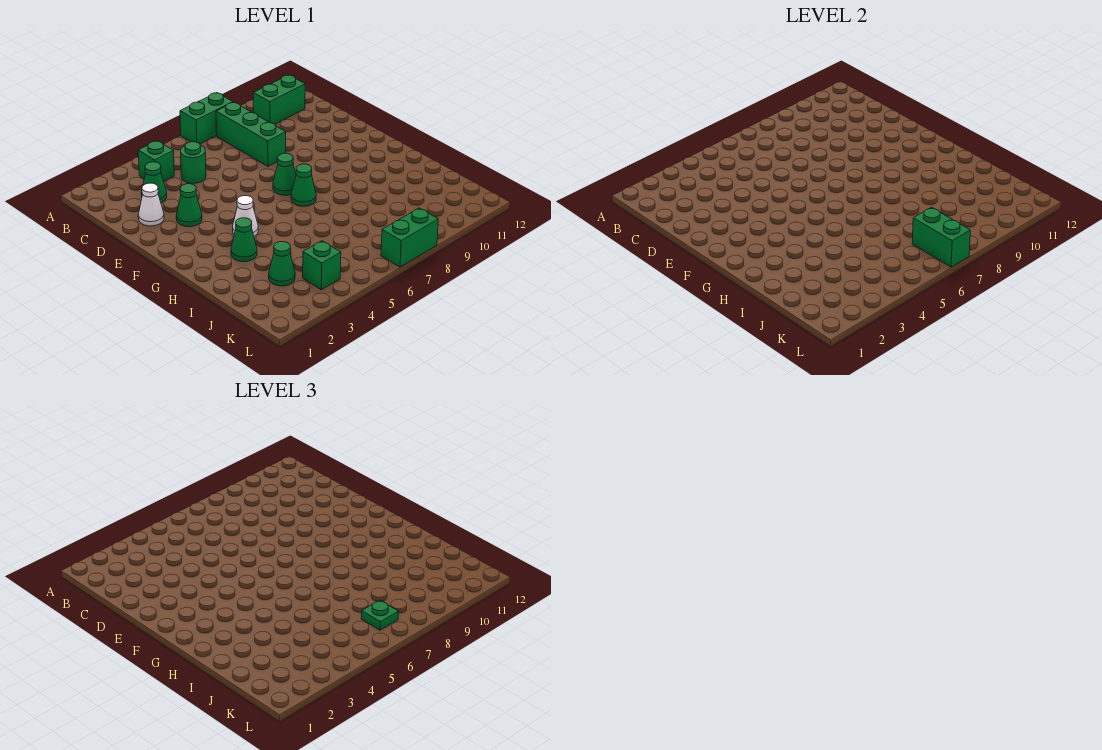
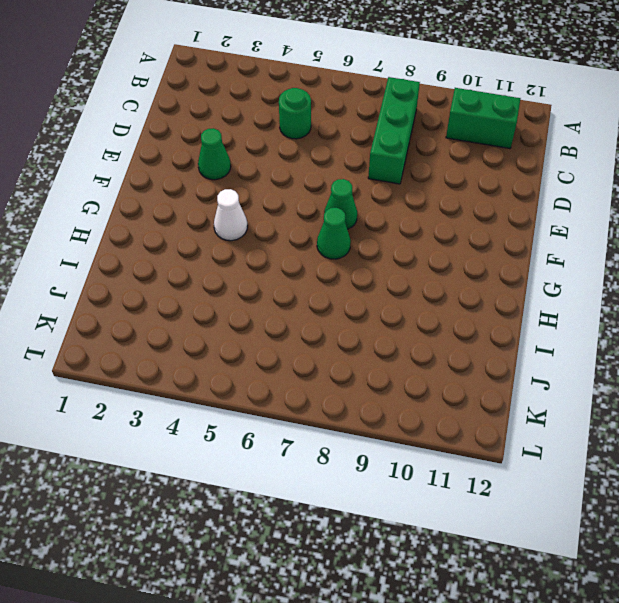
none -> green brick A7:A8 level 1
none -> green brick B4 level 1
none -> green cone C3 level 1

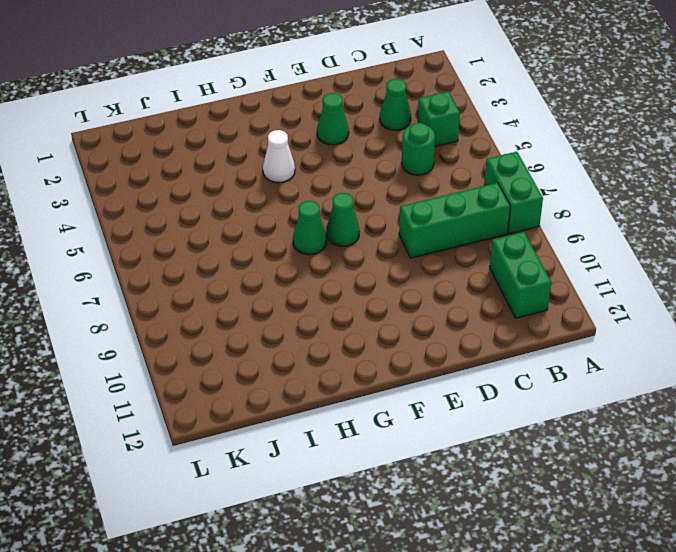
none -> white cone D2 level 1
none -> green cone H3 level 1
none -> green cone J3 level 1

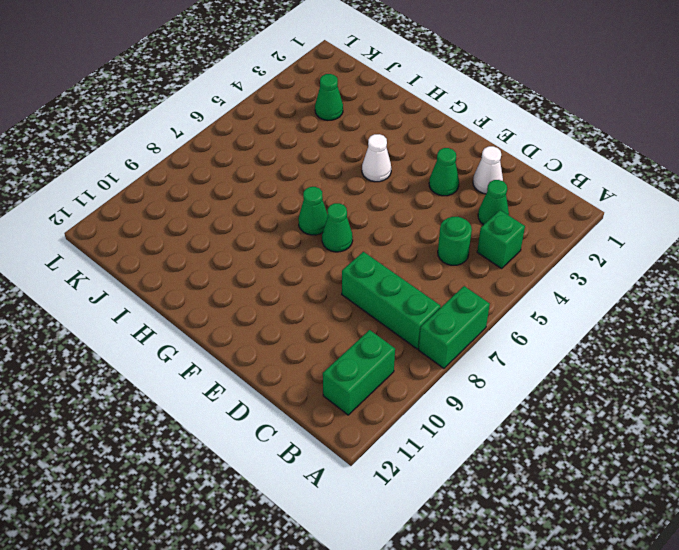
none -> green cone H3 level 1
none -> green brick K4 level 1
none -> green brick L7:L8 level 1

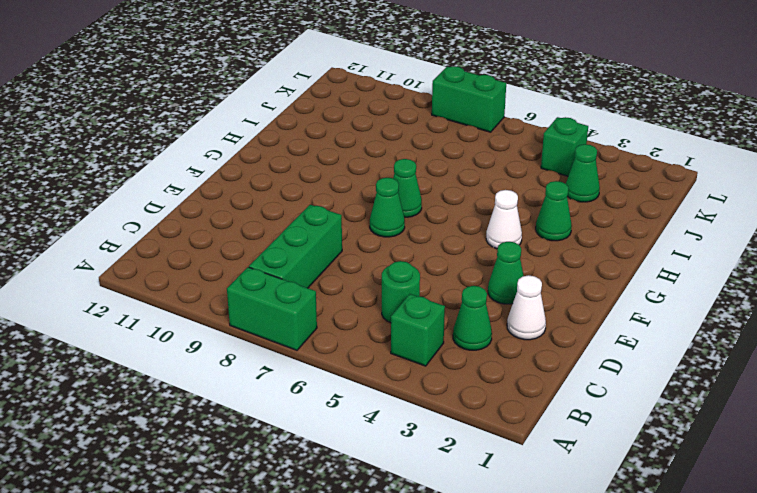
none -> green brick B10:B11 level 1
none -> green brick K7:L7 level 2
none -> green plate K7 level 3

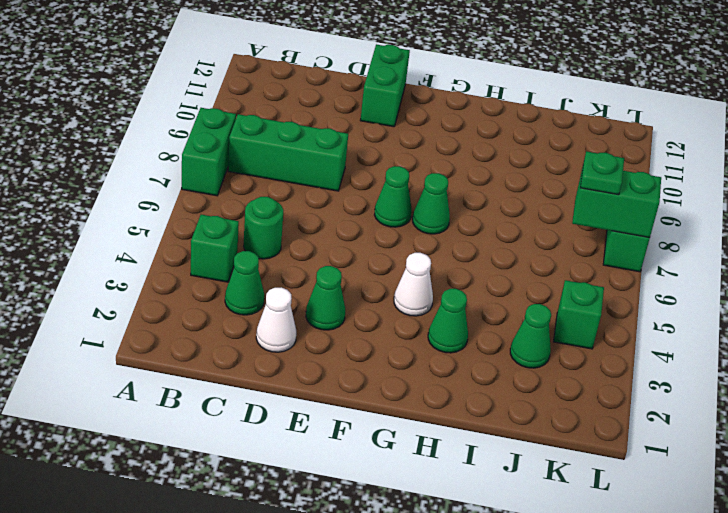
green brick E11:E12 level 1 -> green brick B10:B11 level 1

